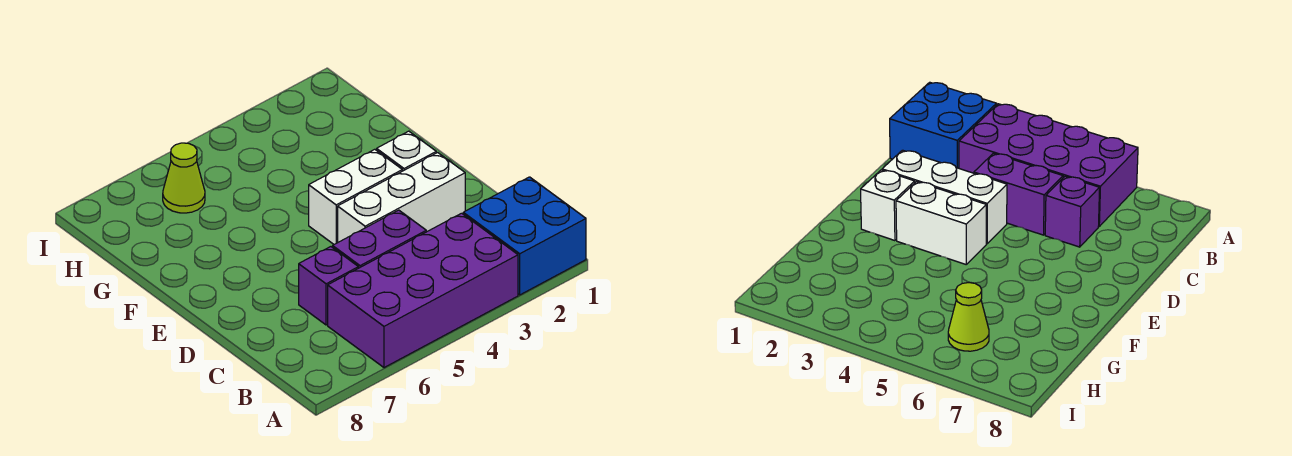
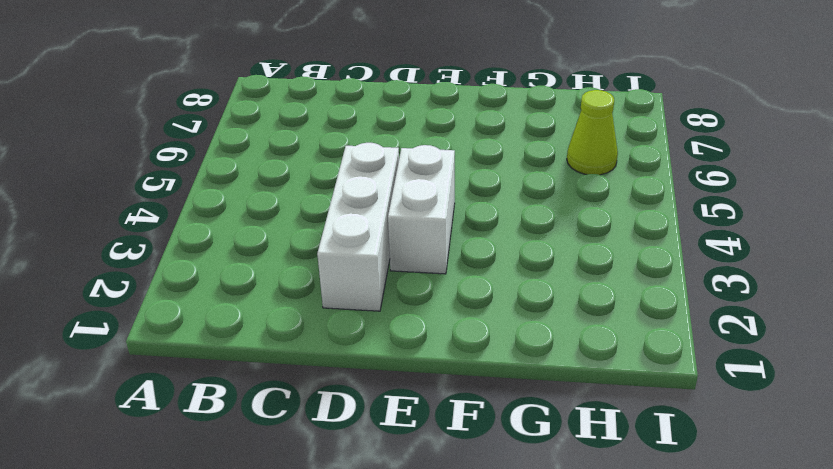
none -> blue brick A1:B2 level 1
none -> purple brick A3:B6 level 1

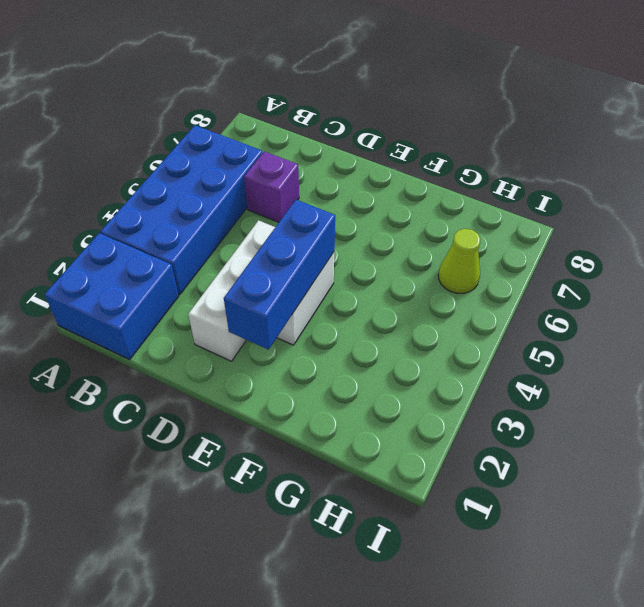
blue brick A3:B6 level 1 -> purple brick A3:B6 level 1
blue brick E2:E4 level 2 -> none
none -> purple brick C4:C5 level 1
none -> white brick E2 level 1

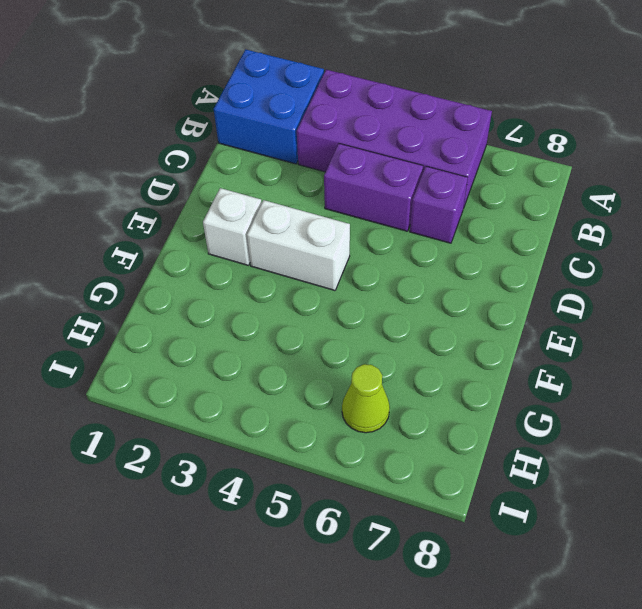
none -> white brick D2:D4 level 1

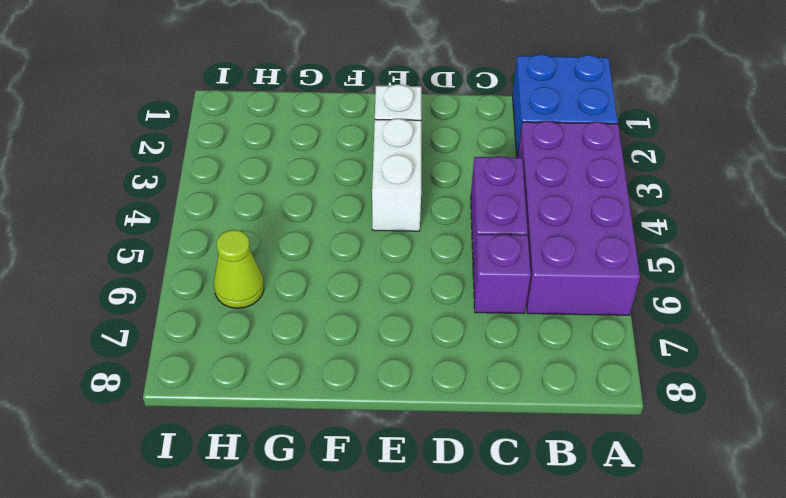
none -> white brick D2:D4 level 1

